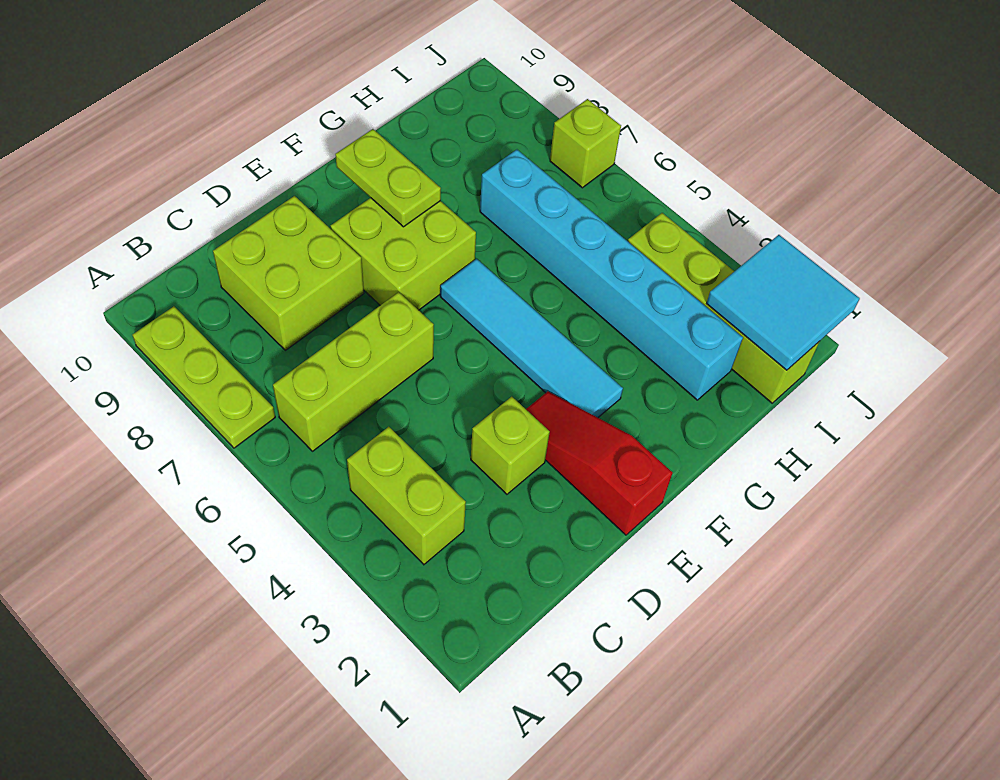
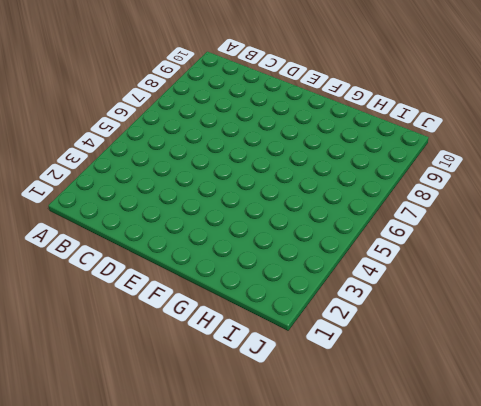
none -> lime plate A7:A9 level 1
none -> lime brick B3:B4 level 1
none -> lime brick B6:D6 level 1

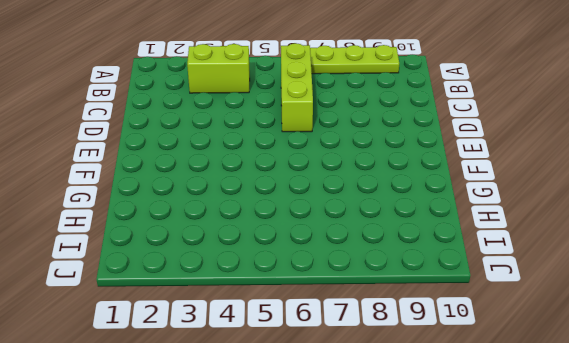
none -> lime brick C8:D9 level 1
none -> lime brick D3 level 1
none -> red slope E1:E3 level 1 top 1

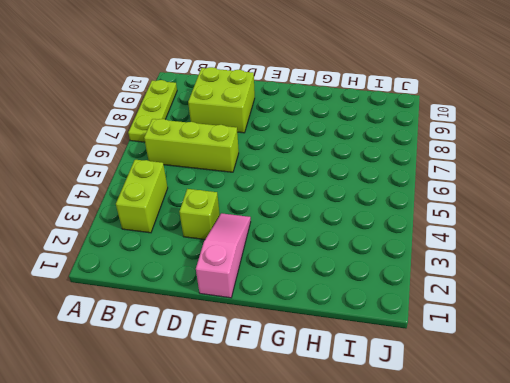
pink slope E1:E3 level 1 top 1 -> red slope E1:E3 level 1 top 1
none -> lime brick E7:F8 level 1
none -> cyan tile F3:F6 level 1
none -> cyan brick H2:H7 level 1

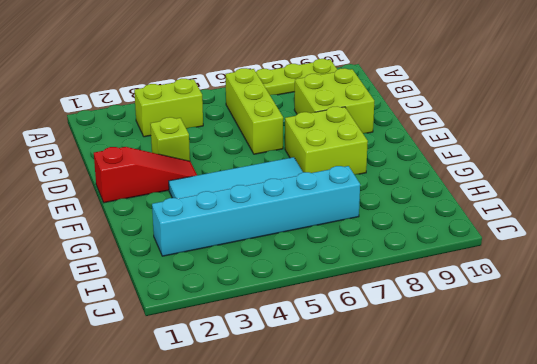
none -> lime brick I1:I4 level 1
none -> lime brick J7 level 1
none -> lime plate F8:F9 level 2

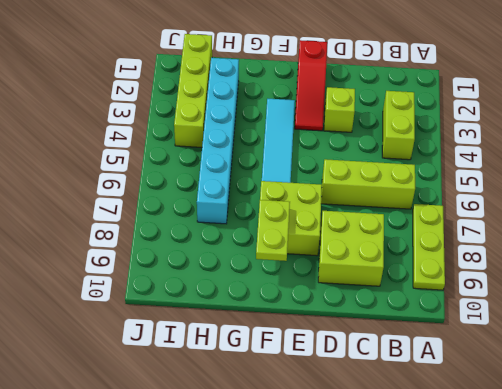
none -> lime brick J7 level 1
none -> cyan tile I1:J2 level 2

